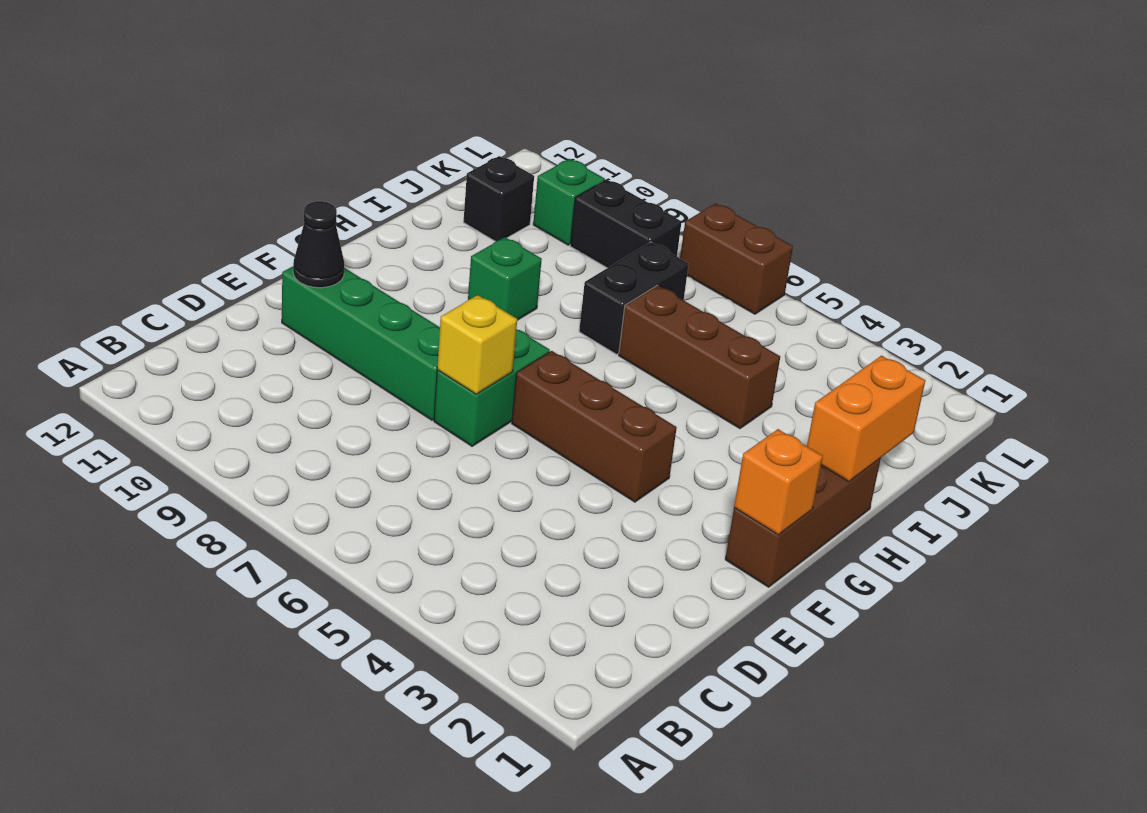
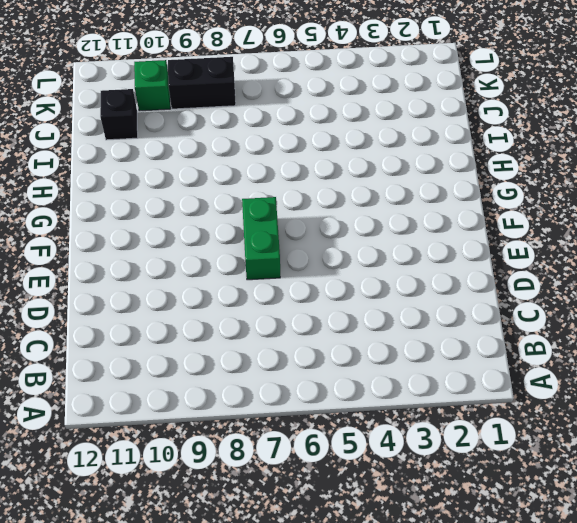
none -> green brick E8:E11 level 1
none -> brown brick F1:H1 level 1
none -> brown brick F4:F6 level 1

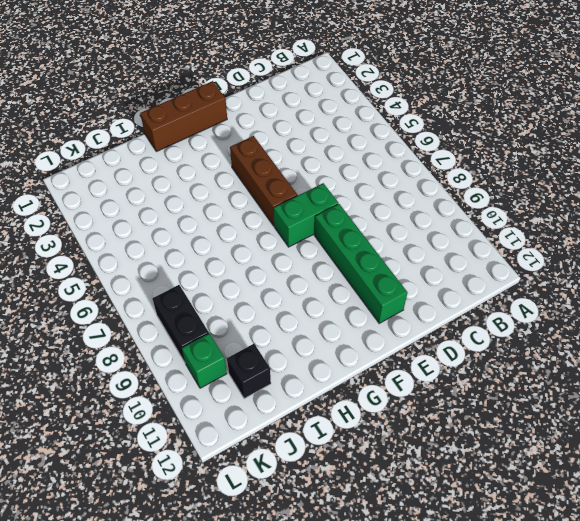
none -> green brick H9 level 1
none -> brown brick I4:I6 level 1
none -> black brick I7:J7 level 1

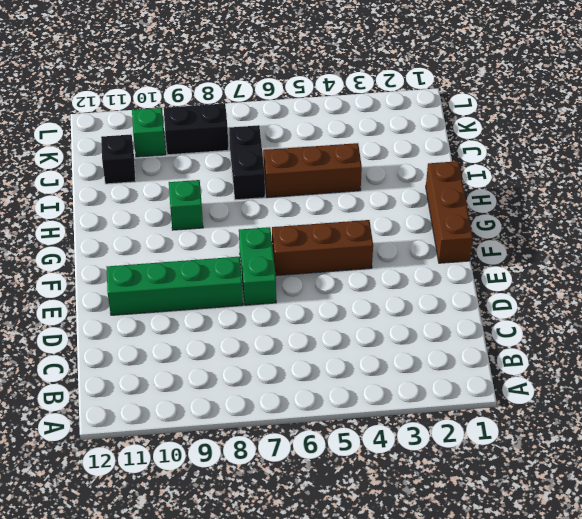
none -> brown brick L6:L7 level 1
none -> yellow brick E7 level 2
none -> black cone E11 level 2

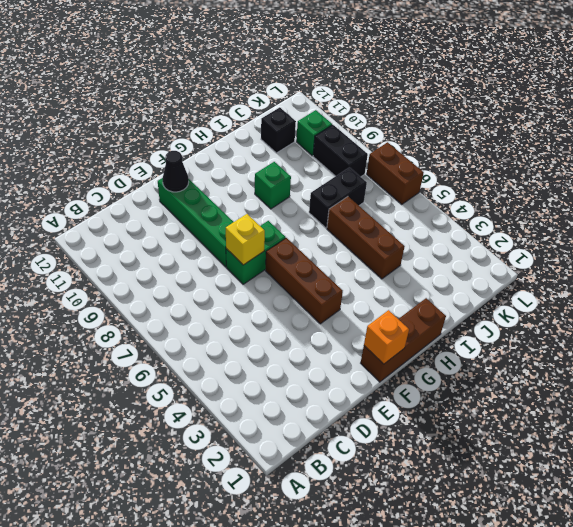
none -> orange brick H1:I1 level 2

